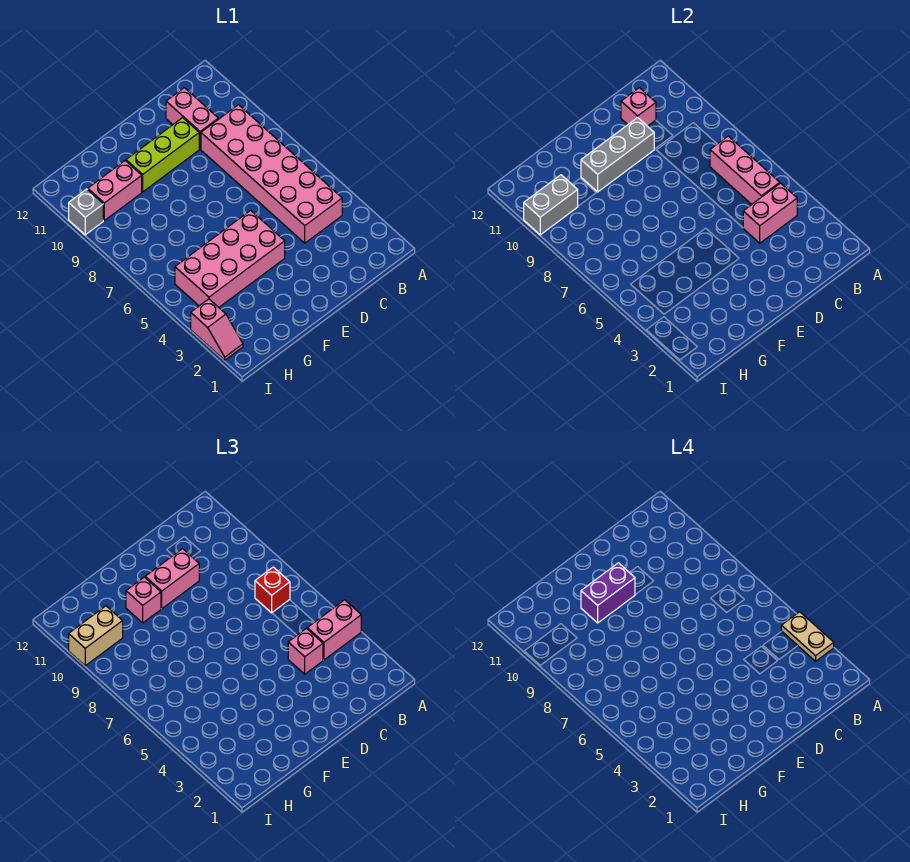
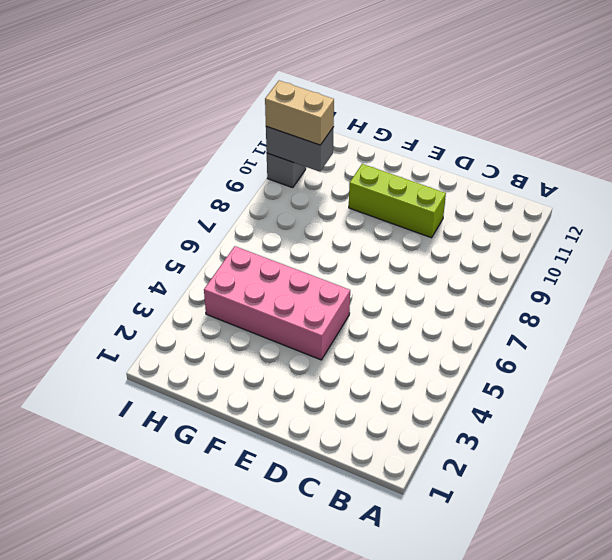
none -> pink brick B4:C9 level 1
none -> pink brick C10:C11 level 1
none -> pink brick G10:H10 level 1

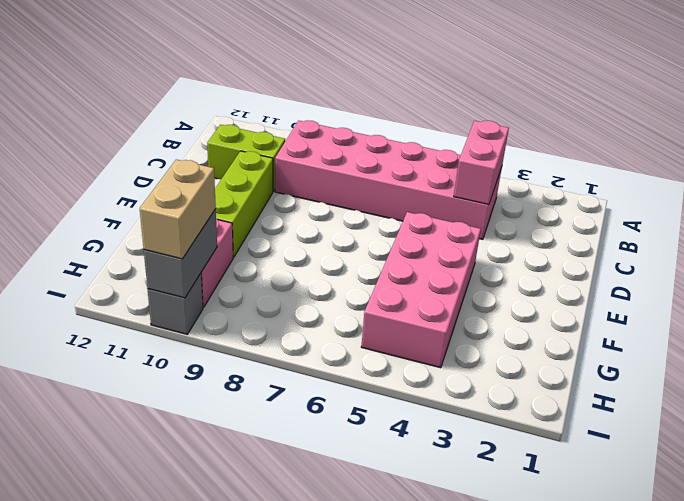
lime brick C10:C11 level 1 -> pink brick C10:C11 level 1
none -> pink slope I2:I3 level 1 top 3
none -> pink brick B5:B7 level 2
none -> pink brick C11 level 2

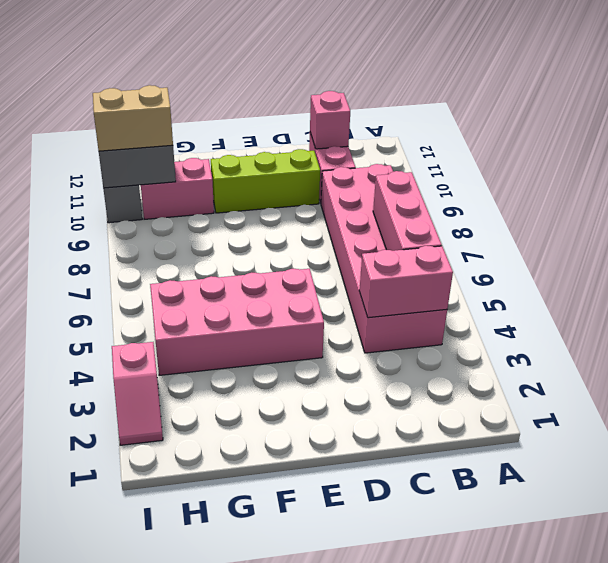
none -> grey brick D10:F10 level 2
none -> pink brick A4:B4 level 3
none -> red brick B7 level 3

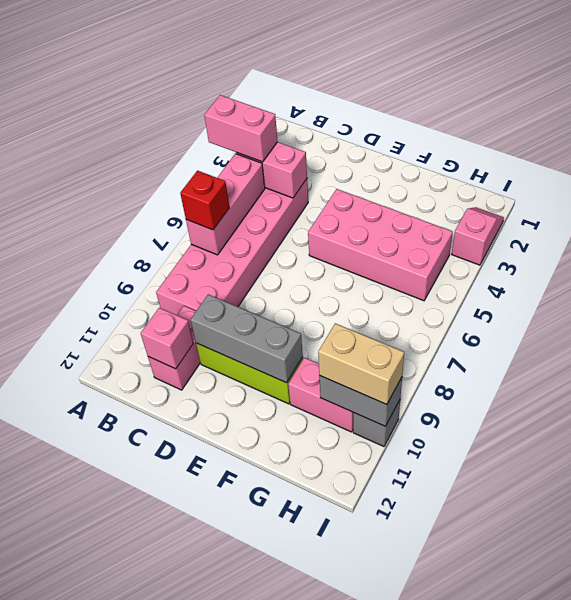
none -> pink brick C4 level 3
none -> pink brick D10:E10 level 3
none -> pink brick F10 level 3

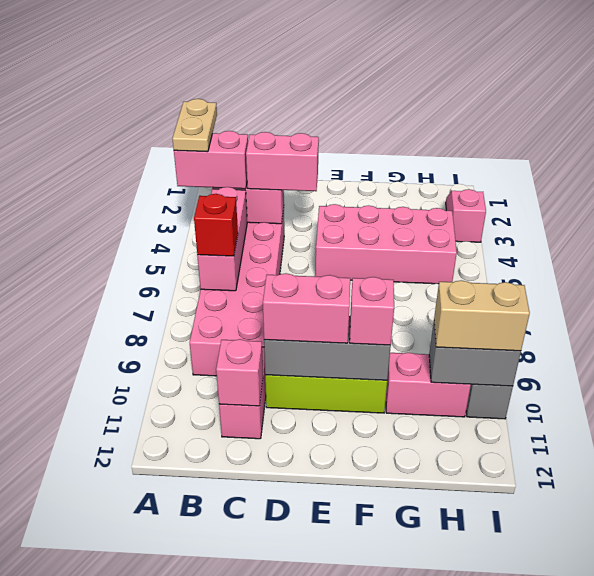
pink brick C4:D4 level 3 -> pink brick C4 level 3
none -> purple brick E10:F10 level 4

